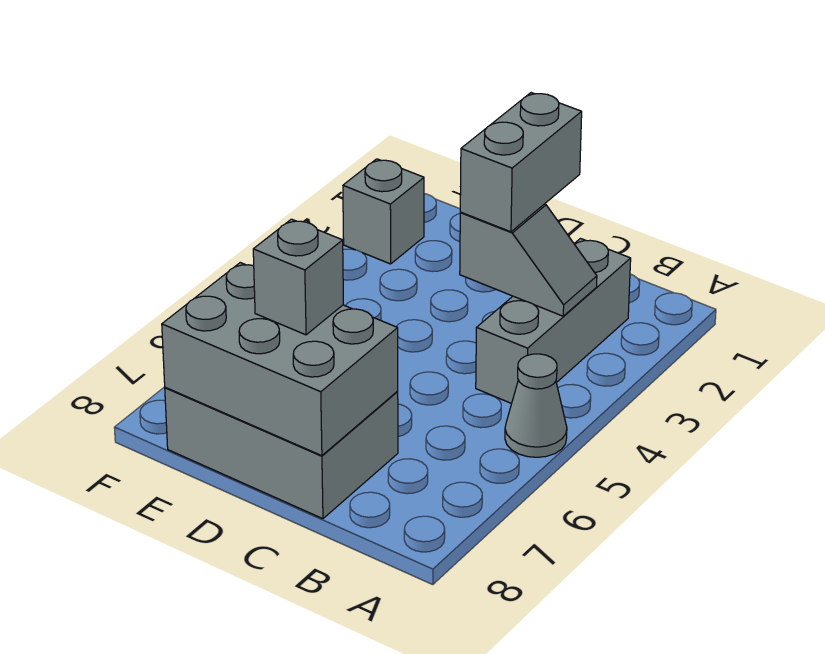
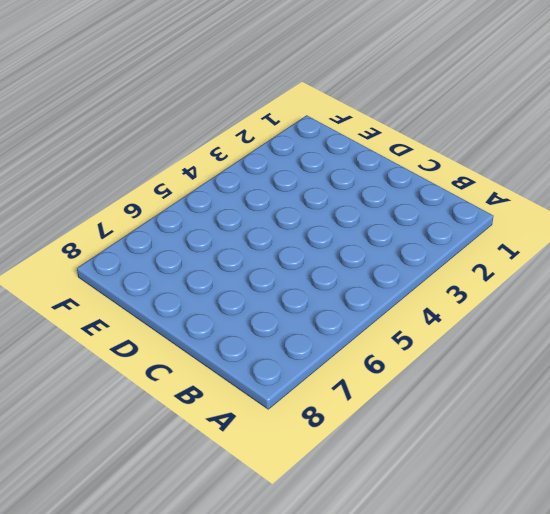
none -> grey cone A5 level 1
none -> grey brick B2:B4 level 1

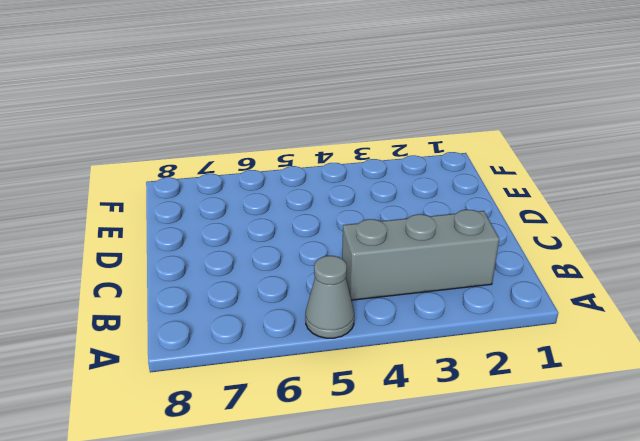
none -> grey brick C7:E8 level 1
none -> grey brick F2 level 1

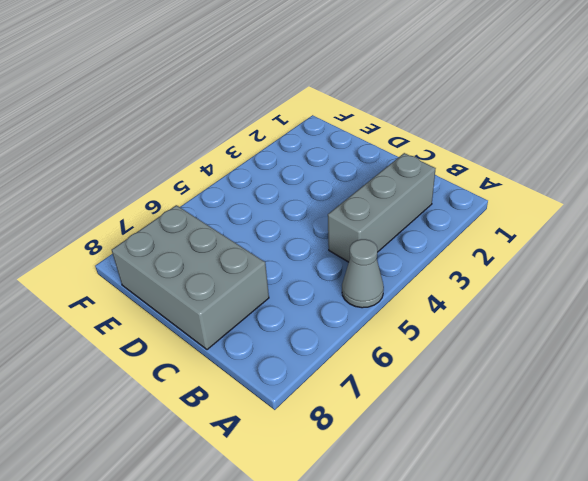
none -> grey brick F2 level 1
none -> grey slope B3:C3 level 2 top C

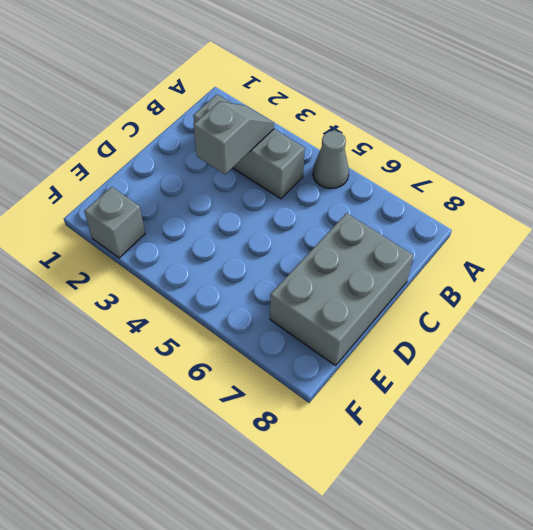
none -> grey brick C7:E8 level 2
none -> grey brick C2:C3 level 3

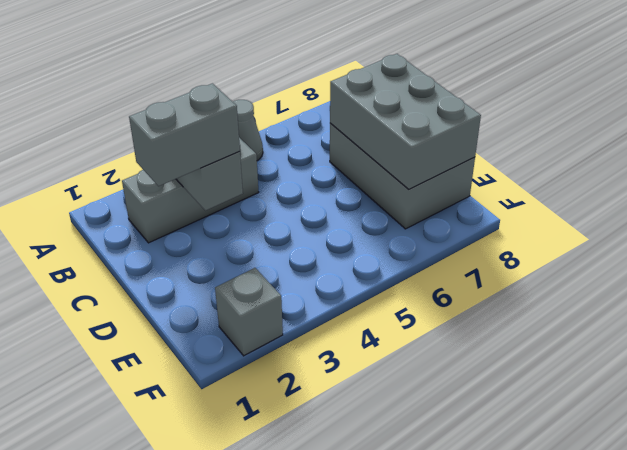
none -> grey brick D7 level 3

